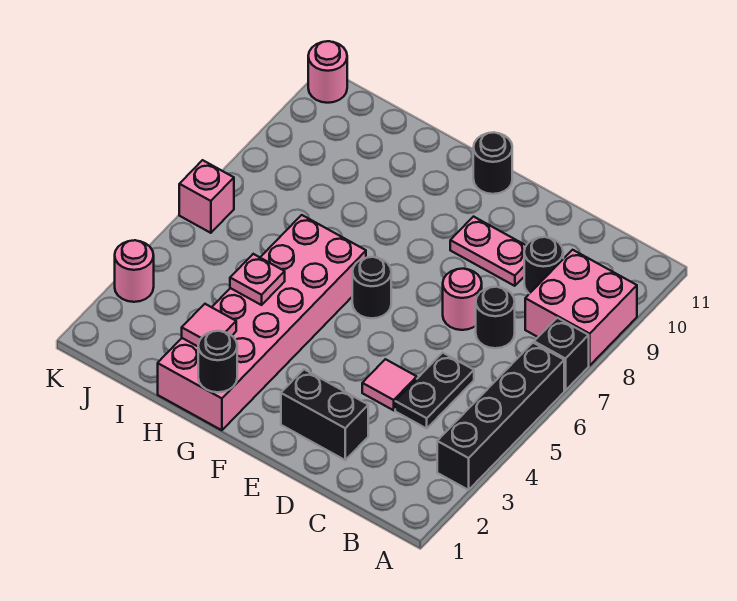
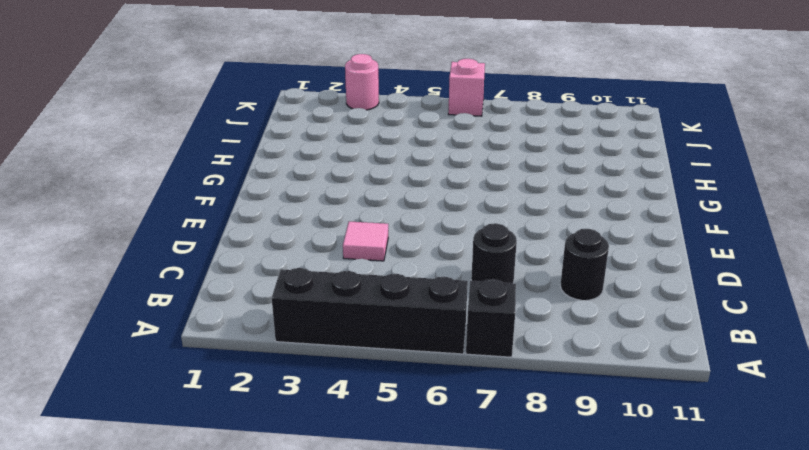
none -> pink brick A8:B9 level 1
none -> black plate C4:C5 level 1
none -> black brick D2:E2 level 1

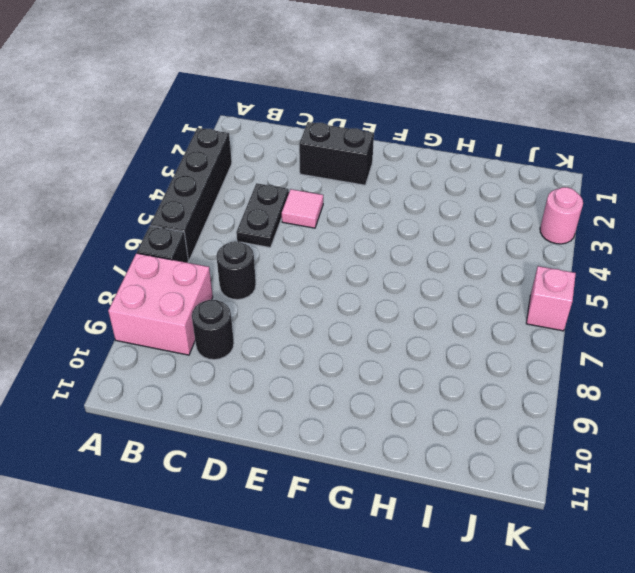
none -> pink round brick D7 level 1
none -> pink plate D9:E9 level 1
none -> black round brick F6 level 1

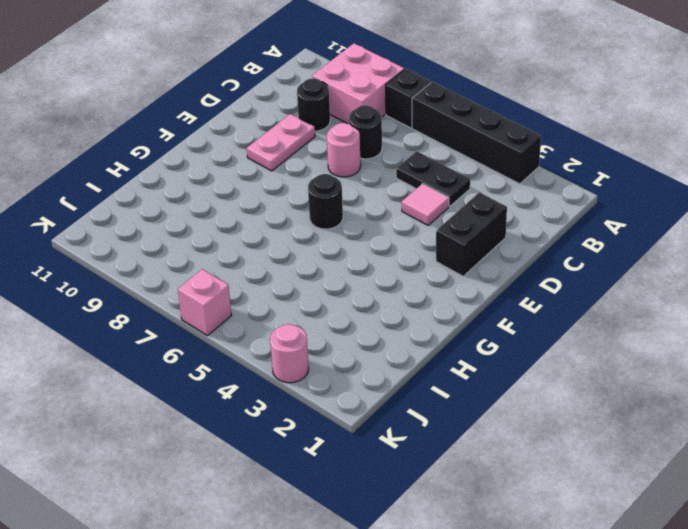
none -> black round brick F11 level 1
none -> pink brick G1:H6 level 1
none -> pink round brick K11 level 1

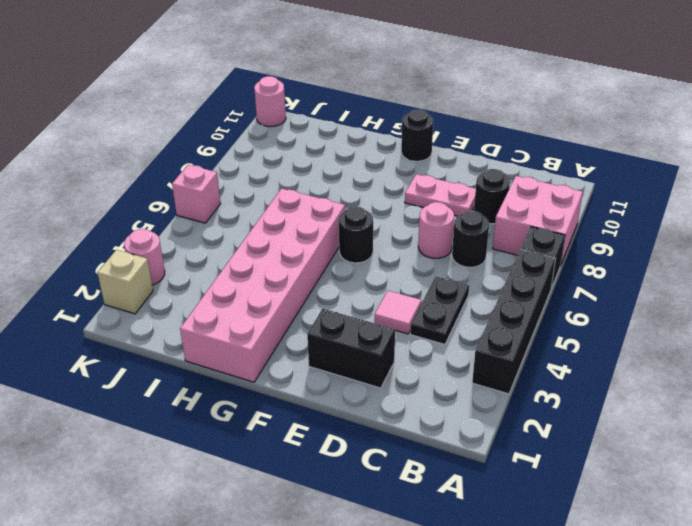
tan brick K2 level 1 -> none
none -> black round brick G1 level 2
none -> pink tile H2 level 2
none -> pink plate H4 level 2

